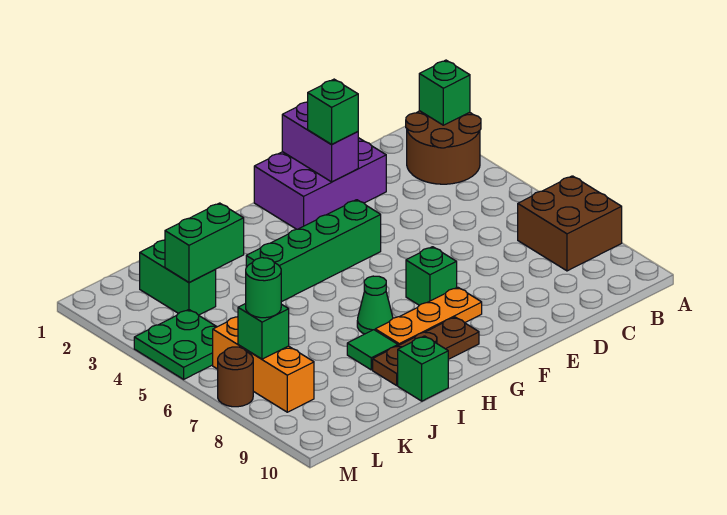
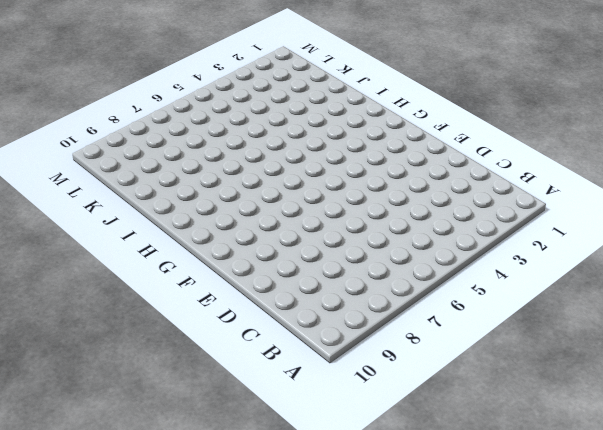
none -> brown round brick A2:B3 level 1
none -> brown brick A7:B8 level 1
none -> purple brick D1:F2 level 1

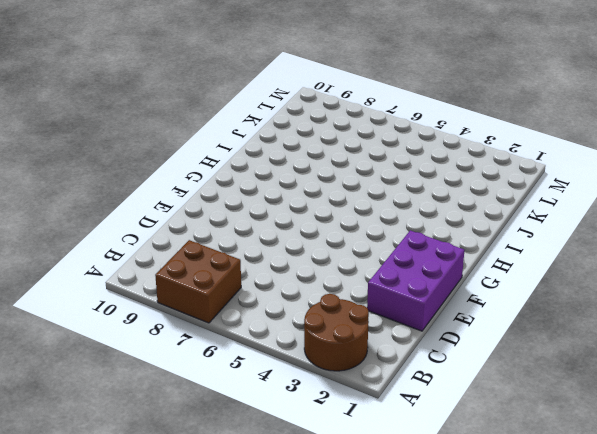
none -> green brick F4:I4 level 1
none -> green brick F7 level 1
none -> orange plate F8:H8 level 1

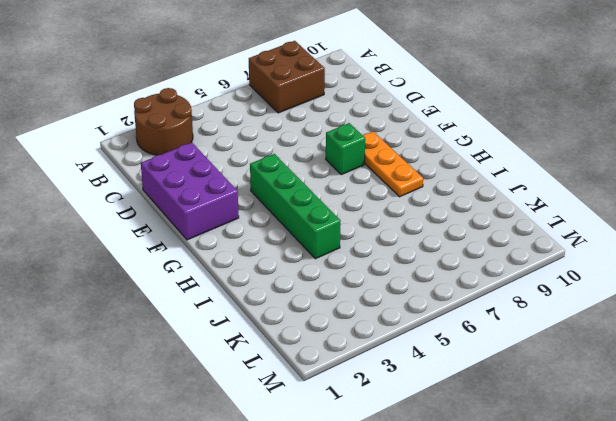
none -> brown plate G9:I9 level 1
none -> green cone H7 level 1
none -> green tile I8 level 1

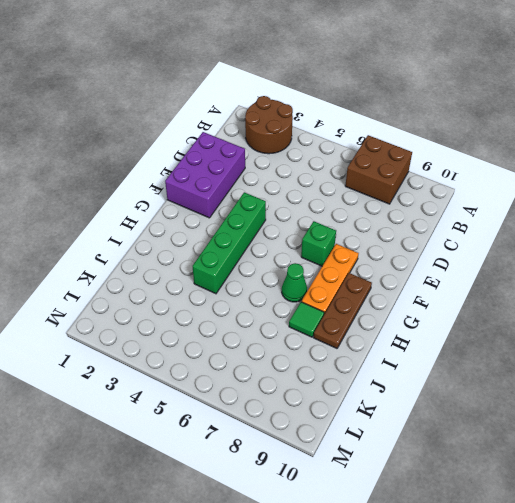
none -> green brick I10 level 1
none -> green brick K2:K3 level 1
none -> green plate L4:M5 level 1

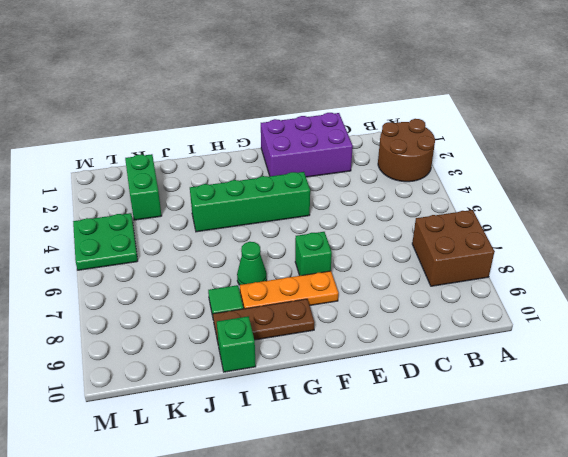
none -> orange brick L6:L8 level 1
none -> brown round brick M7 level 1
none -> green brick A2 level 2

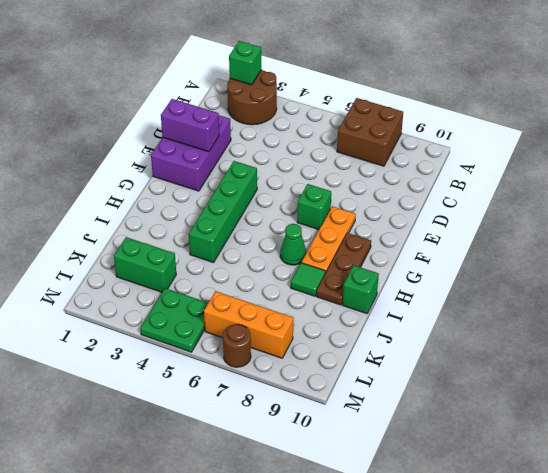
none -> green brick J3:K3 level 2
none -> green brick L7 level 2
none -> green brick E2 level 3

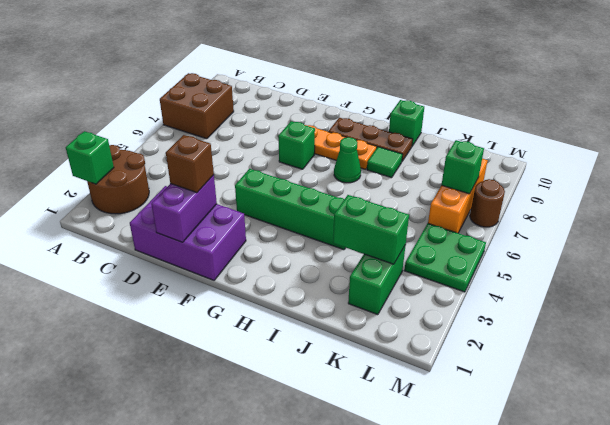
brown brick E2 level 3 -> green brick E2 level 3
none -> green round brick L7 level 3

